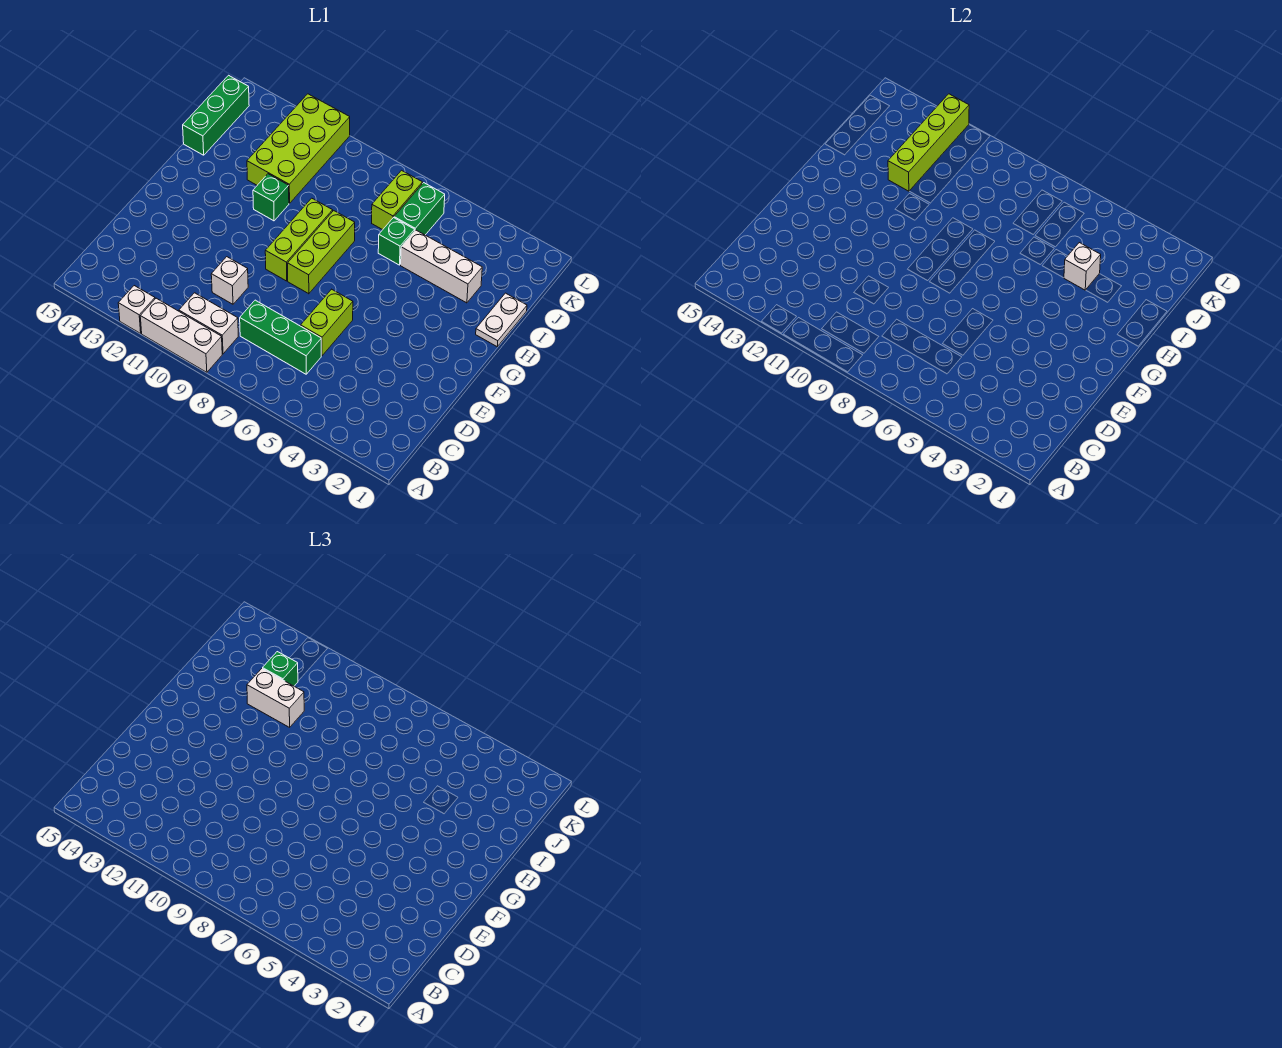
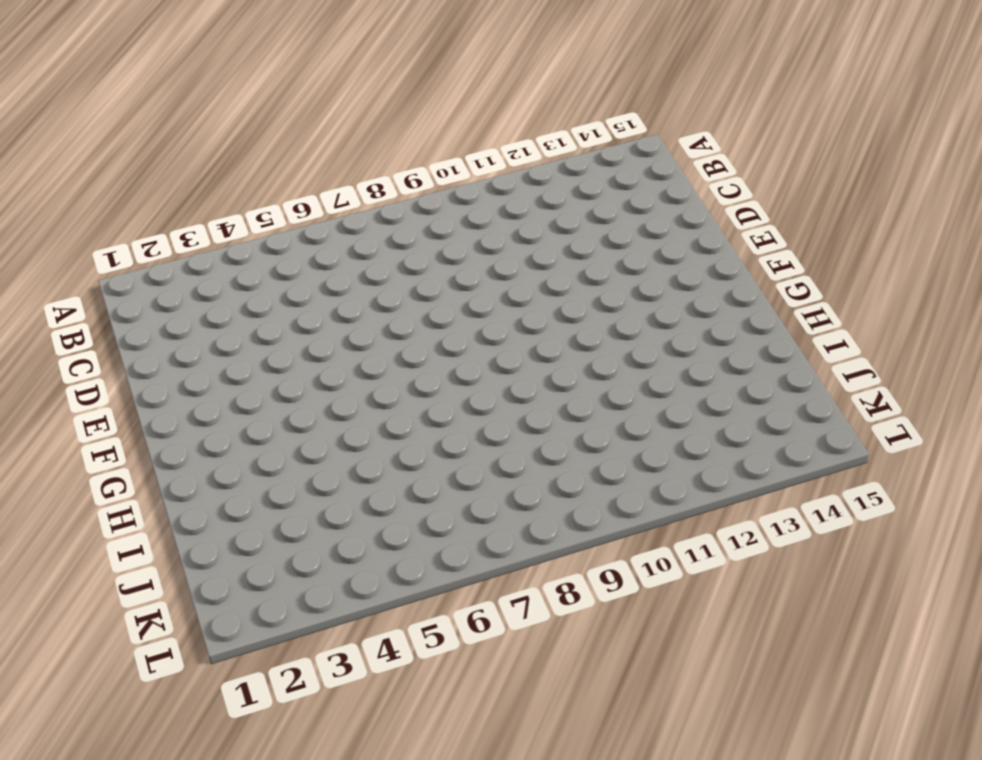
none -> white brick A9:A11 level 1
none -> white brick A12 level 1
none -> white brick B9:B10 level 1

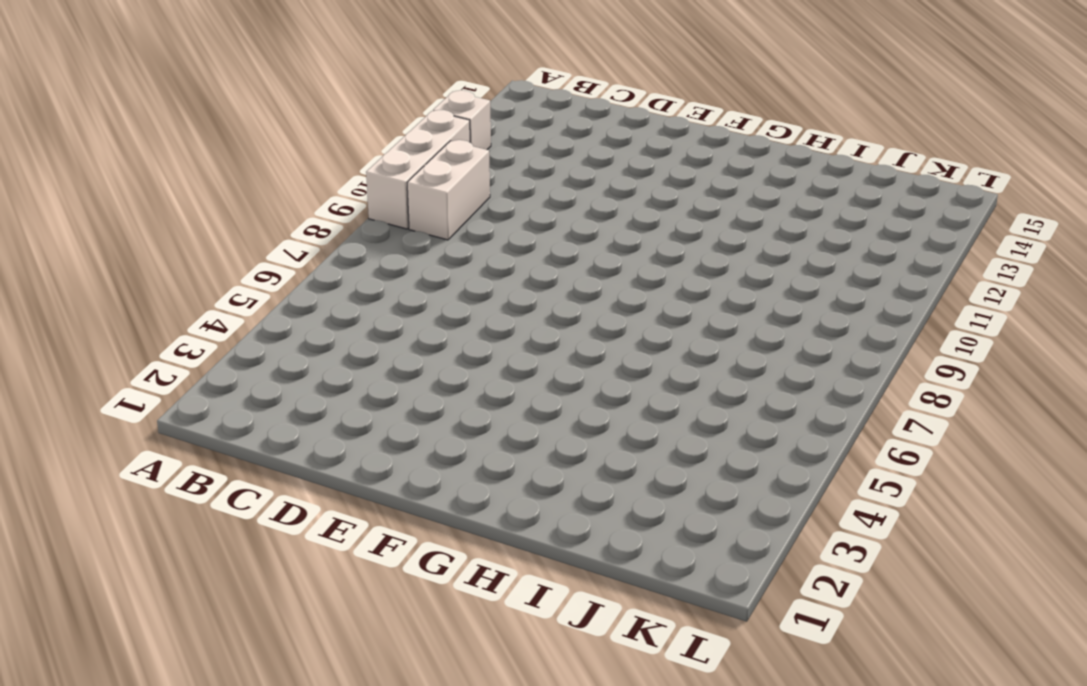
none -> green brick C6:C8 level 1
none -> lime brick D6:E6 level 1
none -> white brick D10 level 1

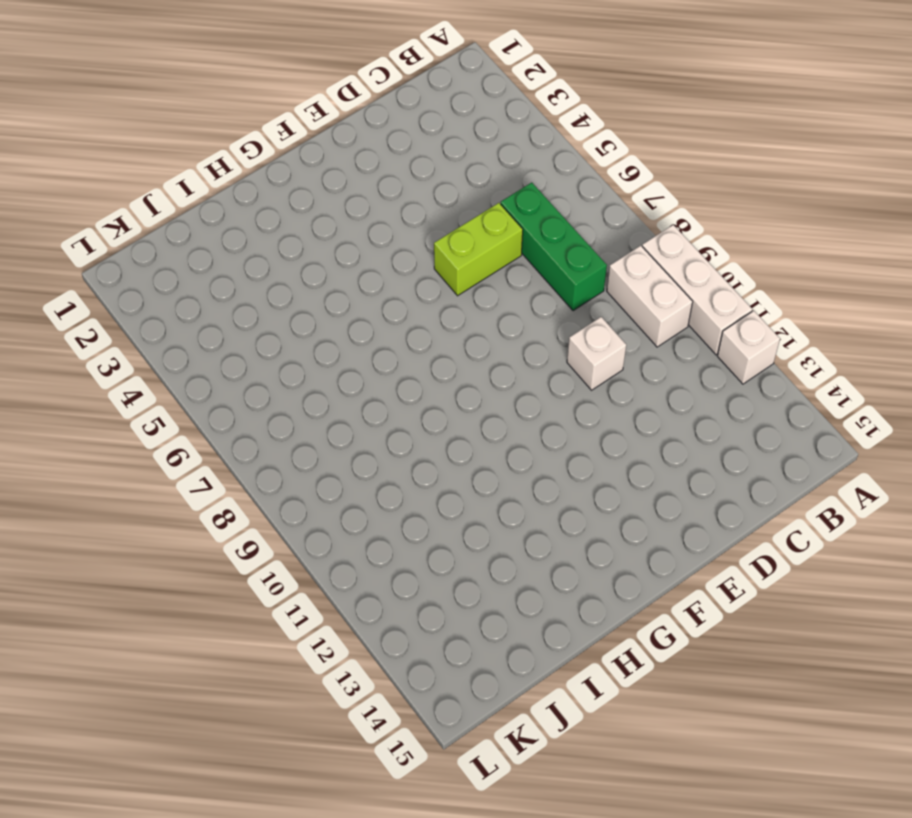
none -> lime brick F8:H8 level 1
none -> lime brick F9:H9 level 1
none -> white plate H1:I1 level 1

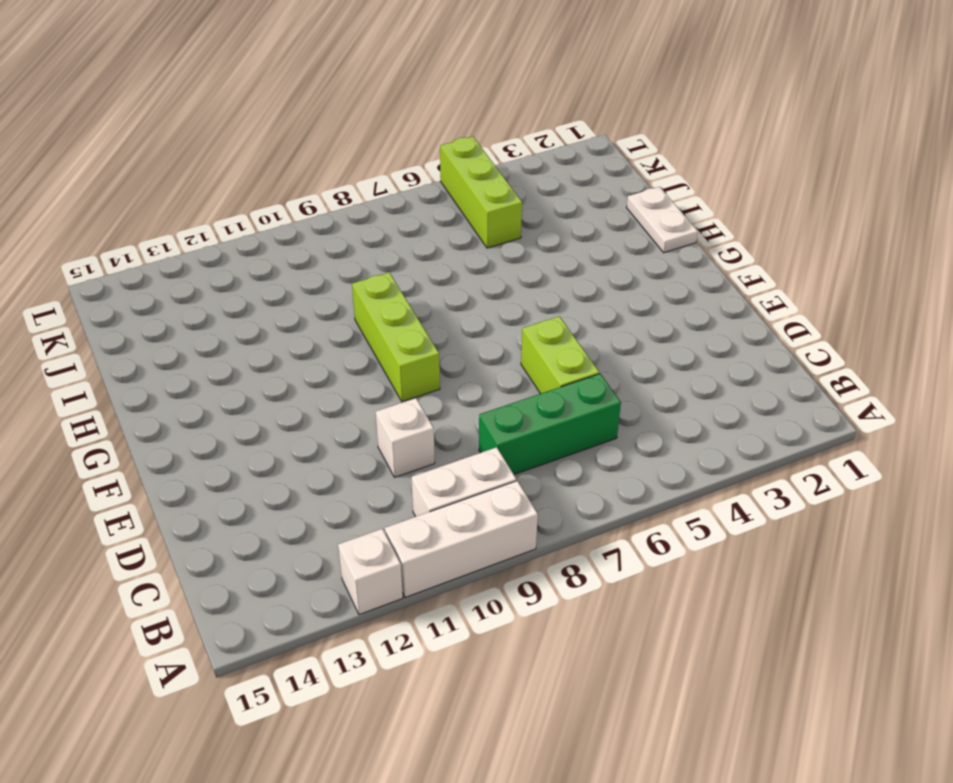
lime brick J5:L5 level 1 -> lime brick F8:H8 level 1
none -> green brick H11 level 1
none -> white brick I3:I5 level 1
none -> green brick I6 level 1

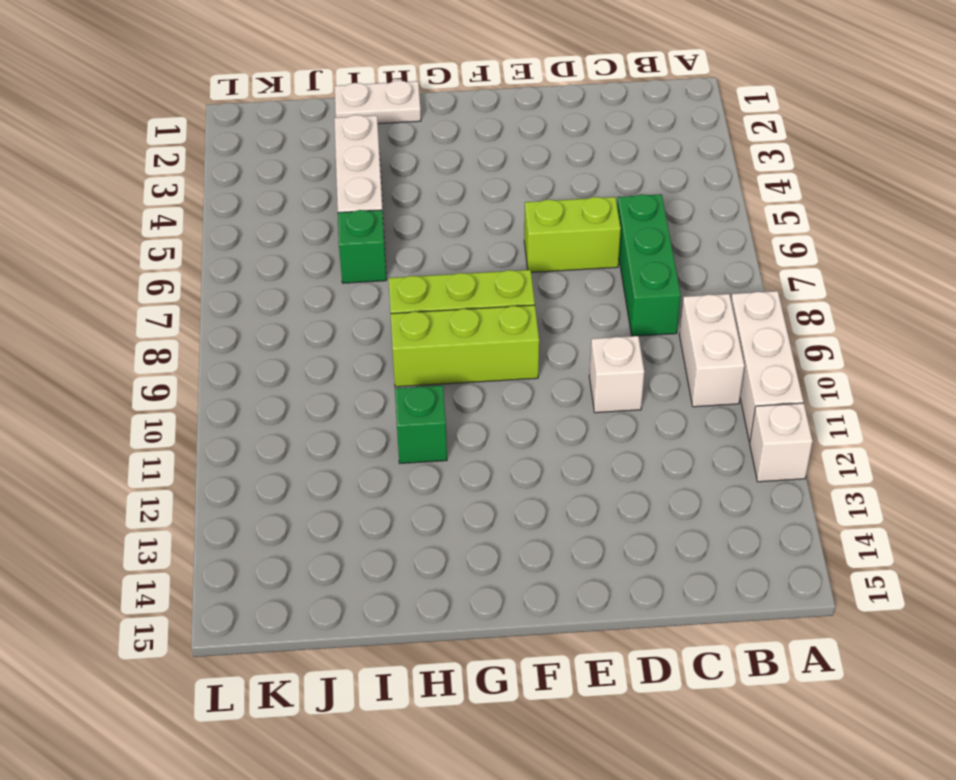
none -> lime brick I11:L12 level 1
none -> green brick I15:K15 level 1
none -> green brick J6:K6 level 1

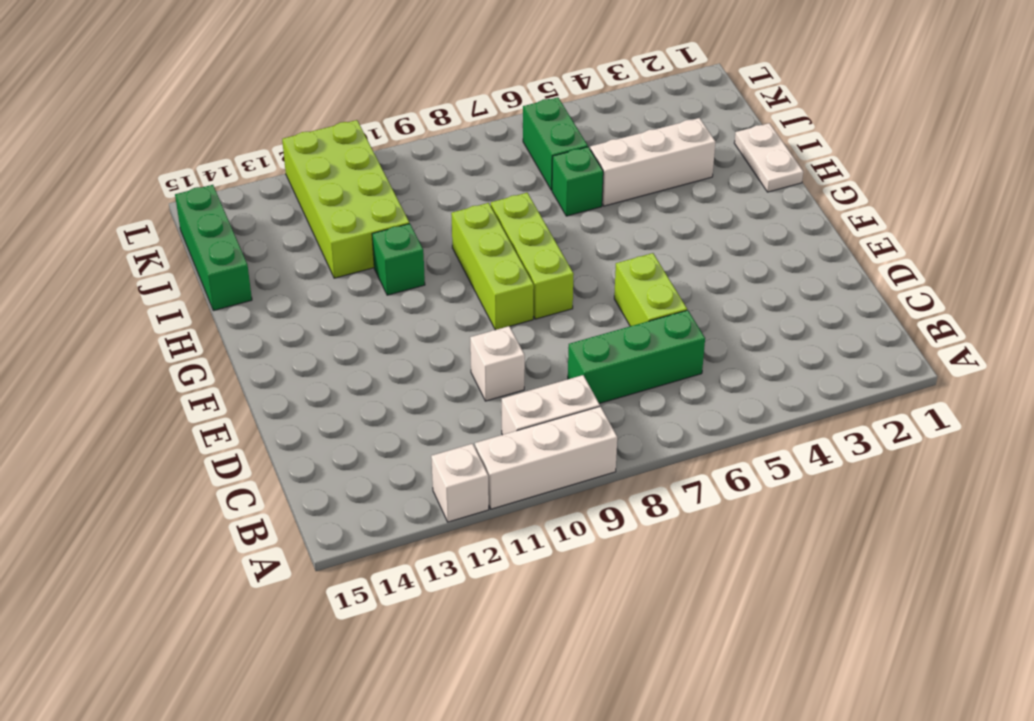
none -> lime brick J7:K7 level 1
none -> white brick I4 level 2
none -> lime brick I12:L12 level 2

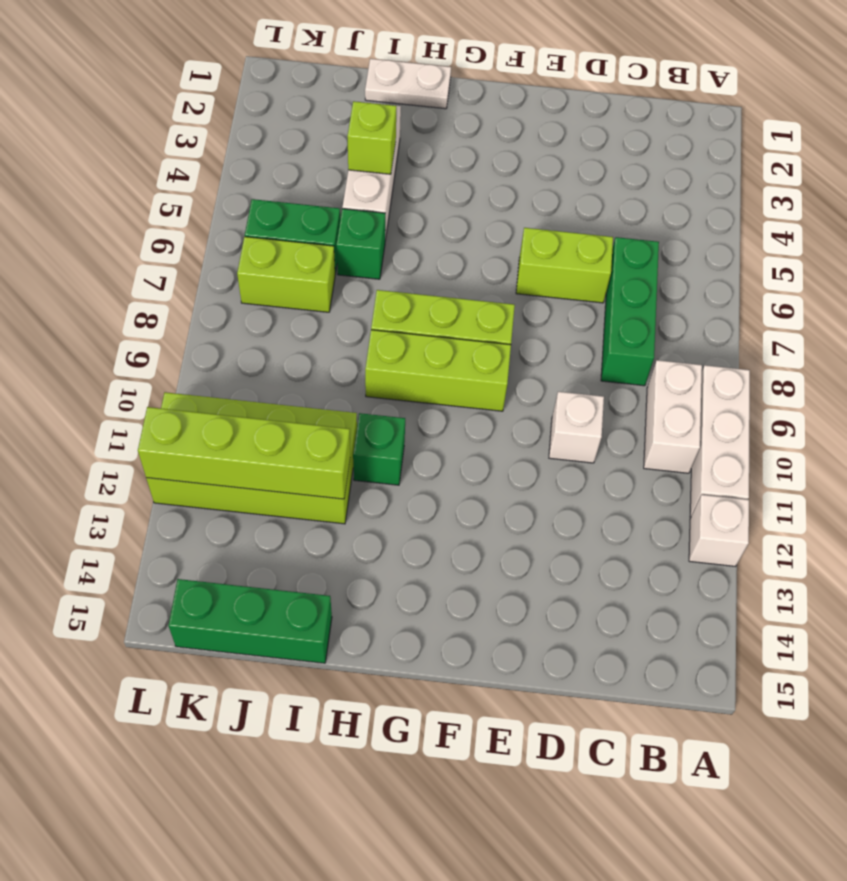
lime brick I4 level 2 -> white brick I4 level 2
none -> white brick I11:I12 level 3
none -> green brick J12 level 3

